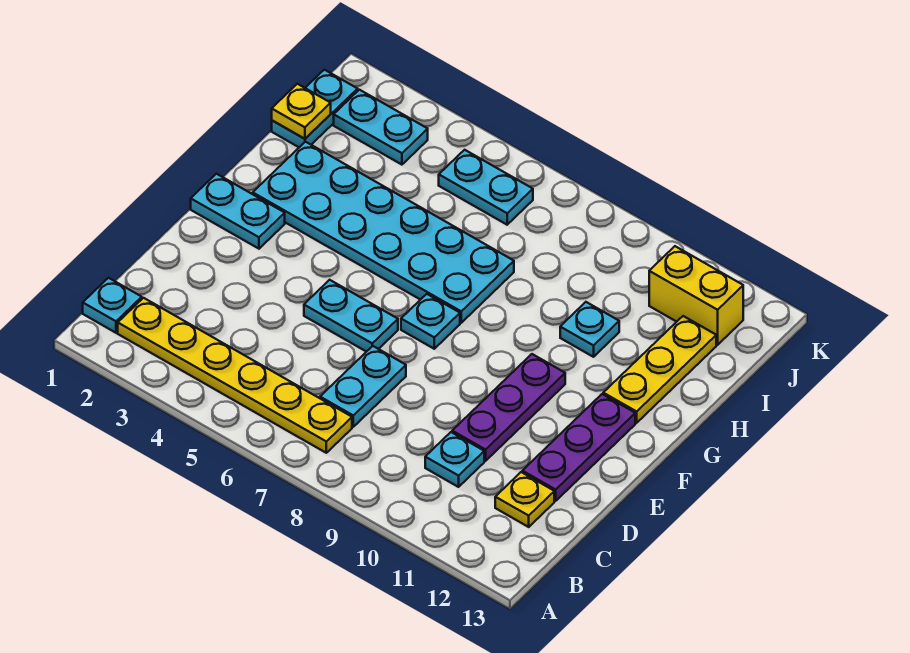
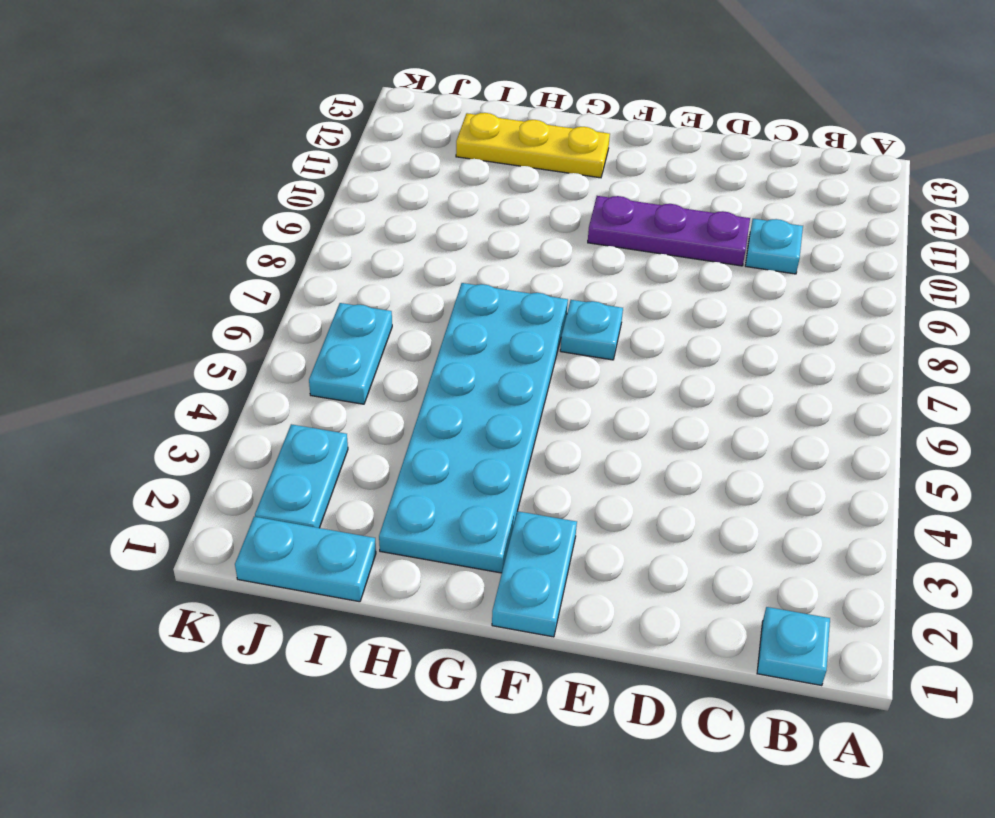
none -> yellow plate B2:B7 level 1
none -> cyan plate C7:D7 level 1
none -> yellow plate C12 level 1

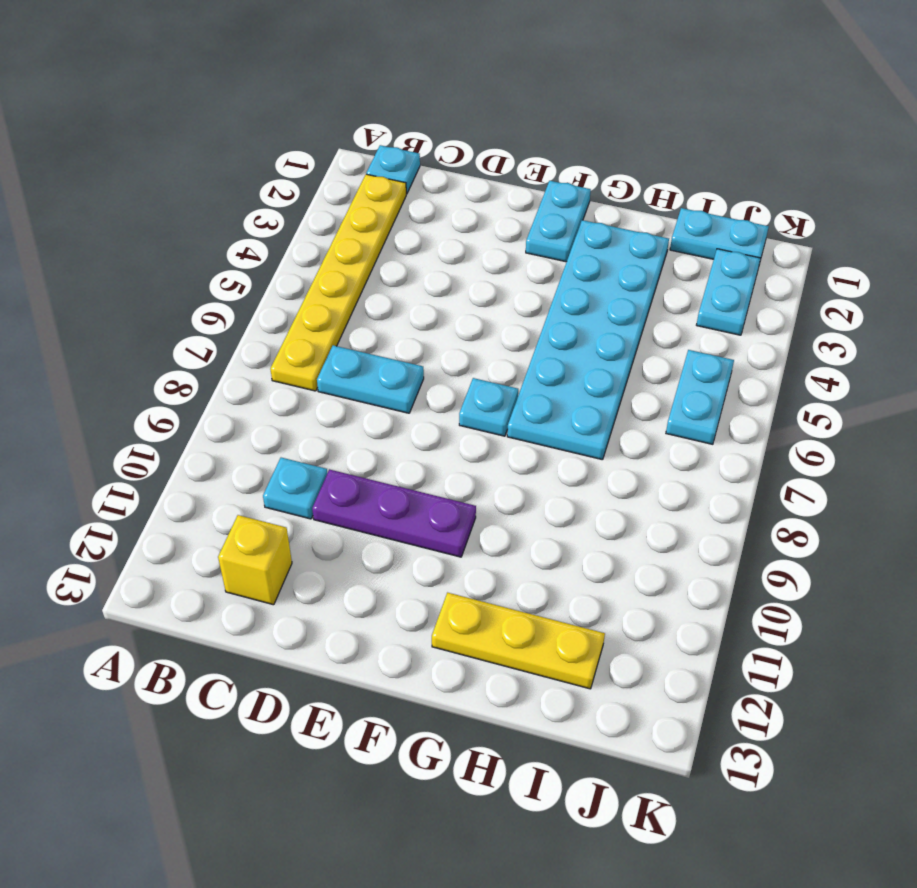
yellow brick C12 level 1 -> yellow plate C12 level 1
none -> purple plate D12:F12 level 1
none -> cyan plate E5:E6 level 1
none -> cyan plate H10 level 1

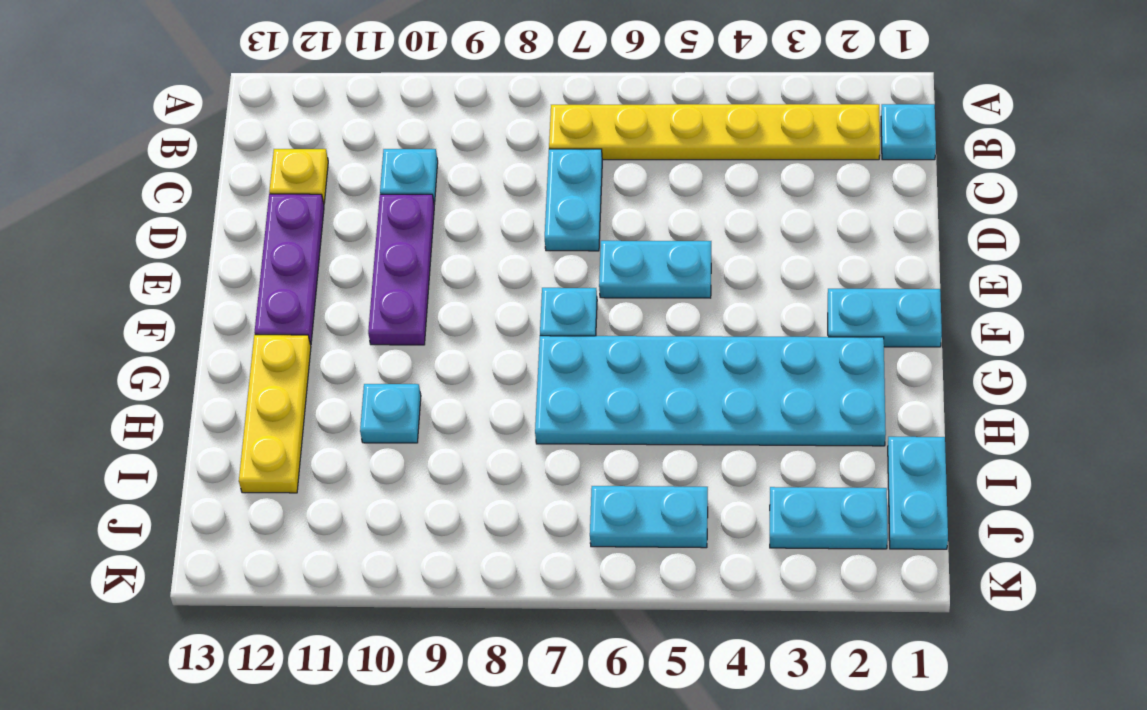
none -> yellow brick J11:J12 level 1
none -> yellow plate I1 level 2

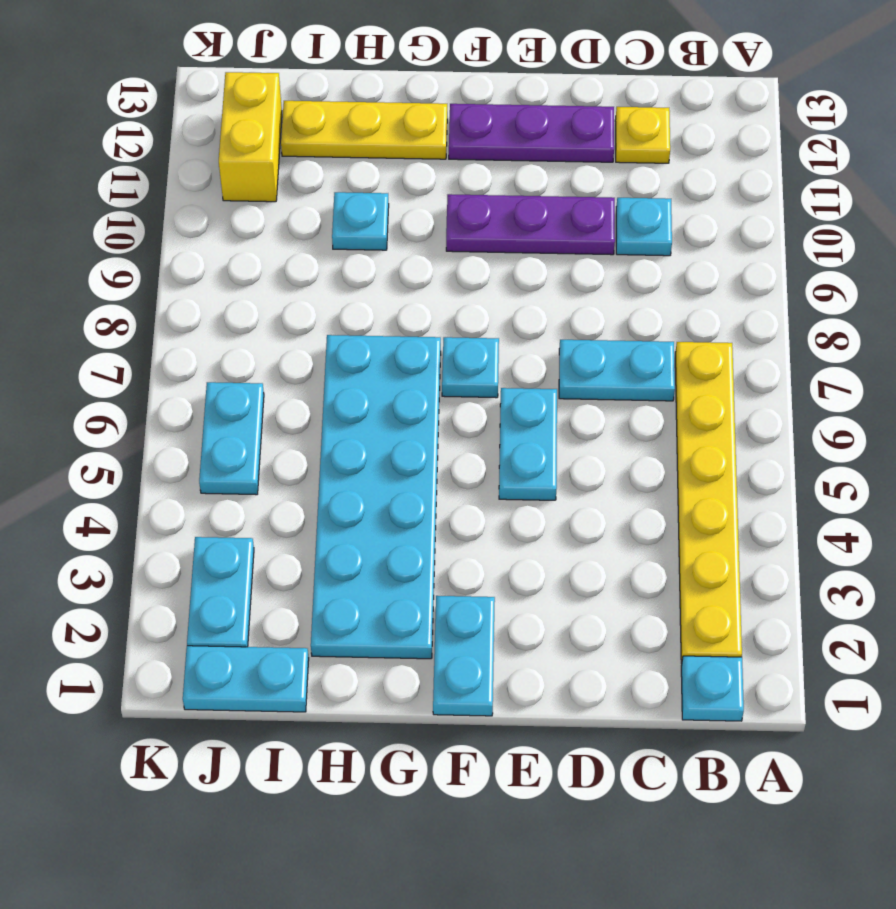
none -> yellow plate I1 level 2

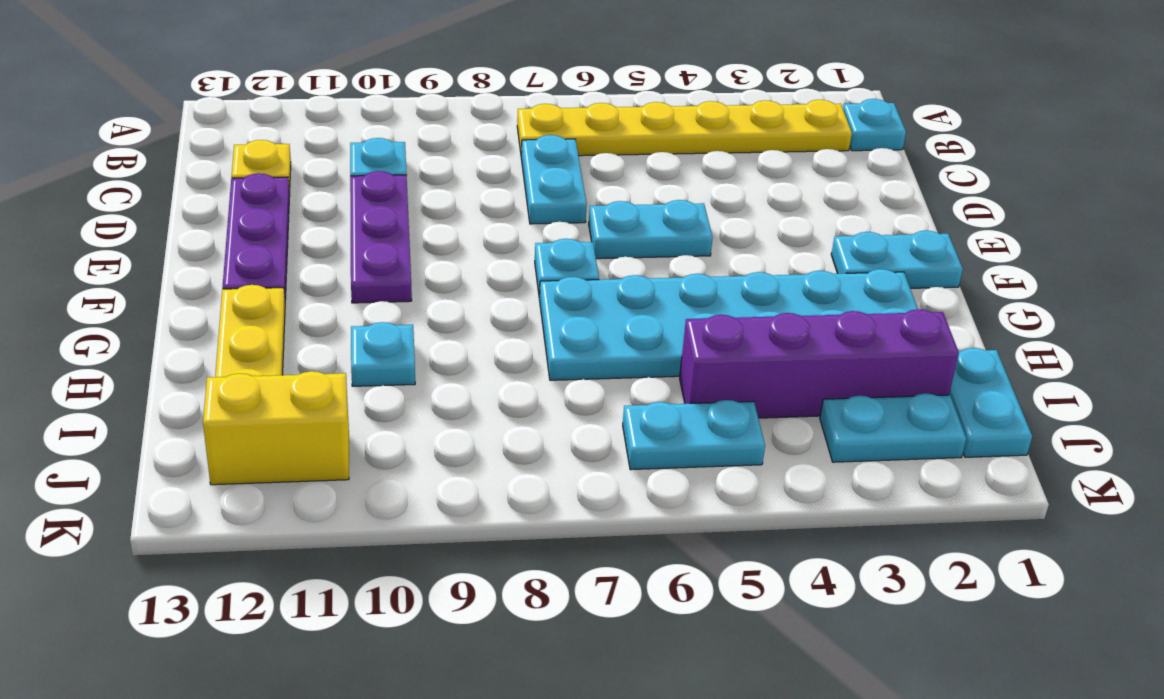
purple brick I2:I5 level 1 -> none
none -> yellow plate I1 level 2

